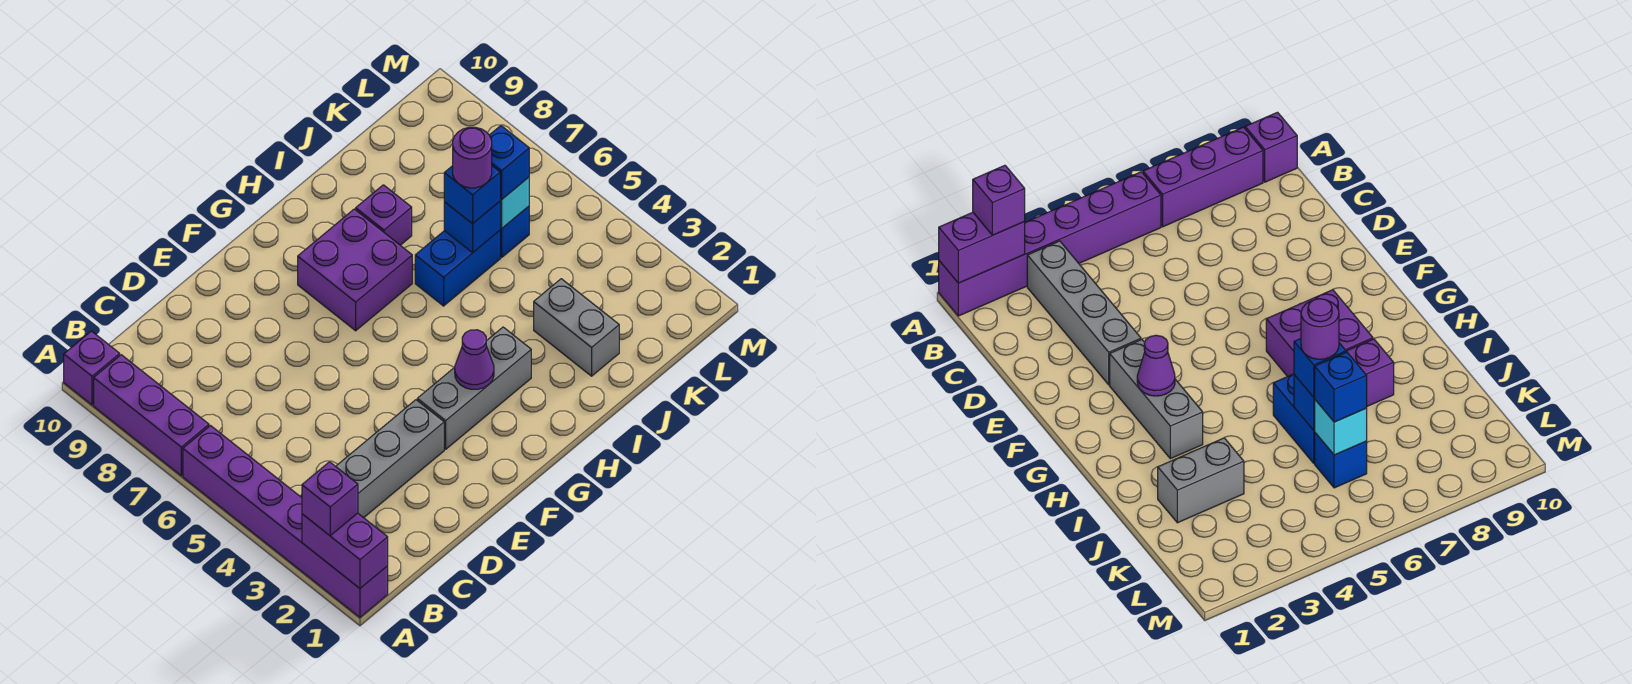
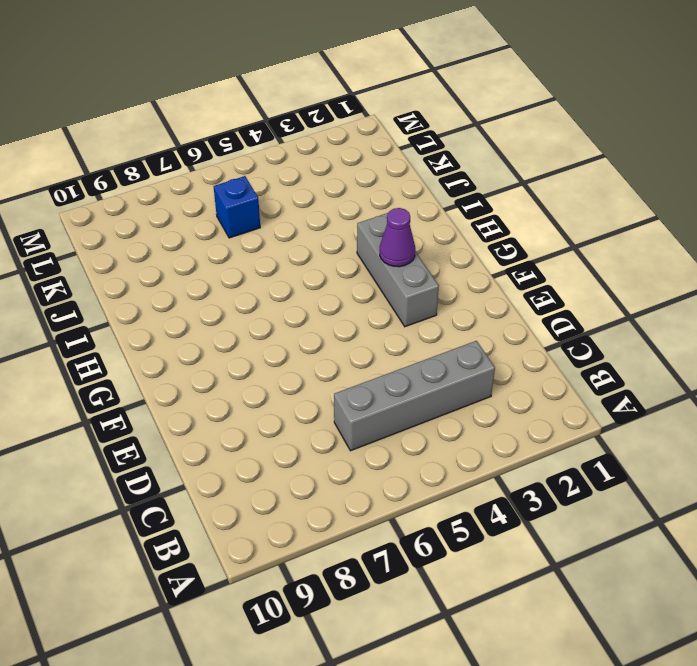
grey brick C3:C6 level 1 -> grey brick B3:E3 level 1
none -> purple brick A1:A6 level 1
none -> purple brick A7:A9 level 1
none -> purple brick A10 level 1

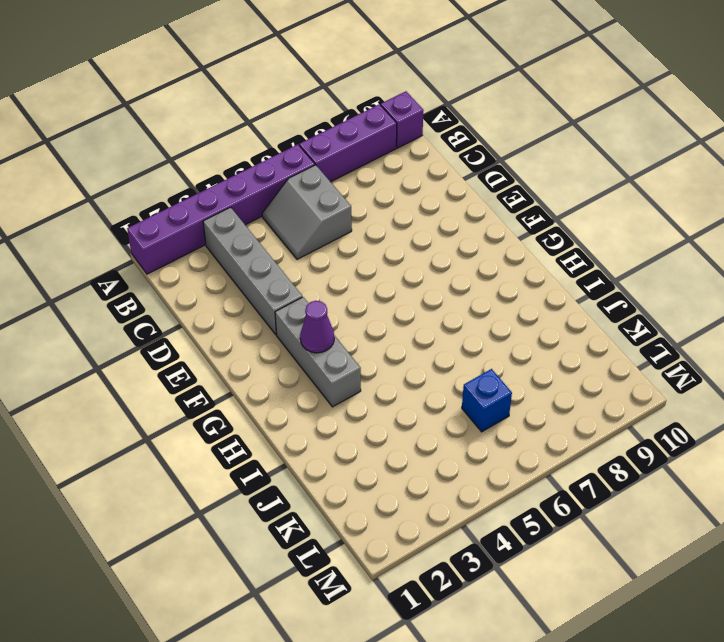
grey slope B5:C6 level 1 top 6 -> none
none -> purple brick G7:H8 level 1
none -> blue brick I6:J6 level 1
none -> purple brick I8 level 1

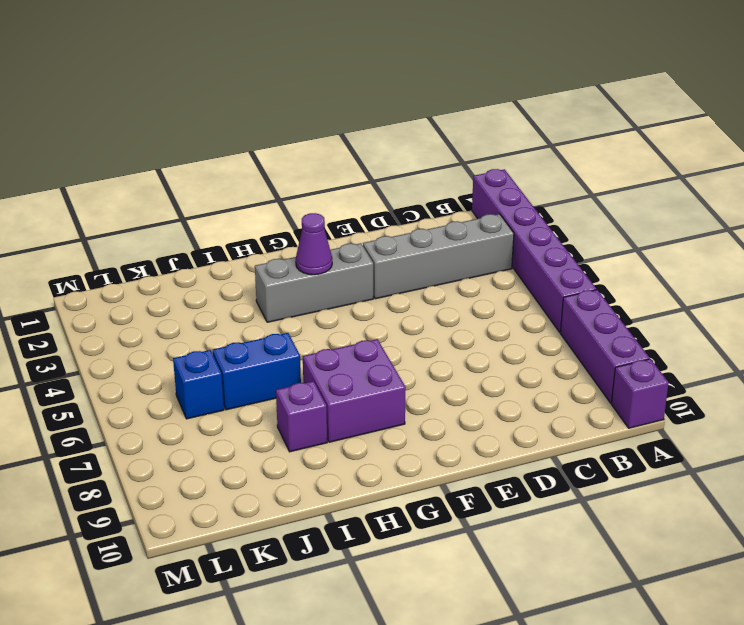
none -> grey brick J2:J3 level 1
none -> purple brick A1:A2 level 2
none -> blue brick J6 level 2

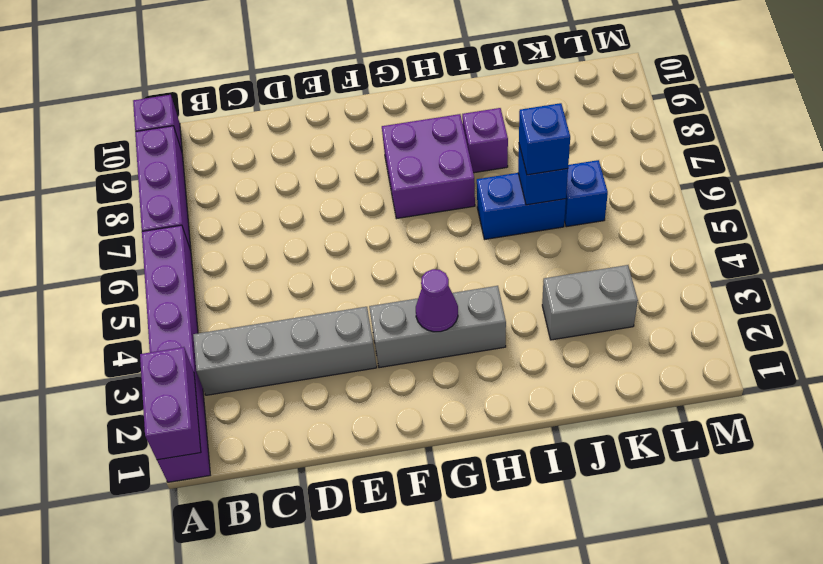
grey brick J3:K3 level 1 -> grey brick J2:J3 level 1
none -> cyan brick K6 level 2
none -> purple brick A2 level 3
none -> blue brick K6 level 3

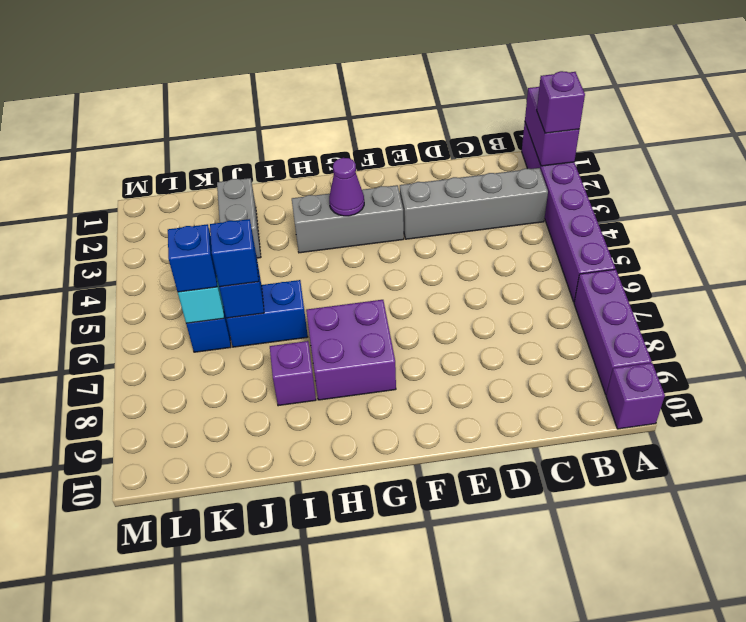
none -> purple round brick J6 level 4

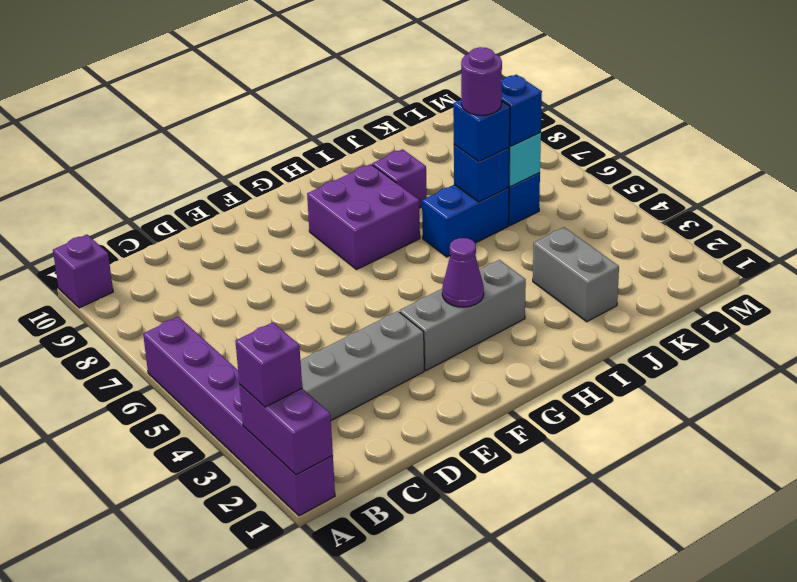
none -> purple brick A7:A9 level 1

